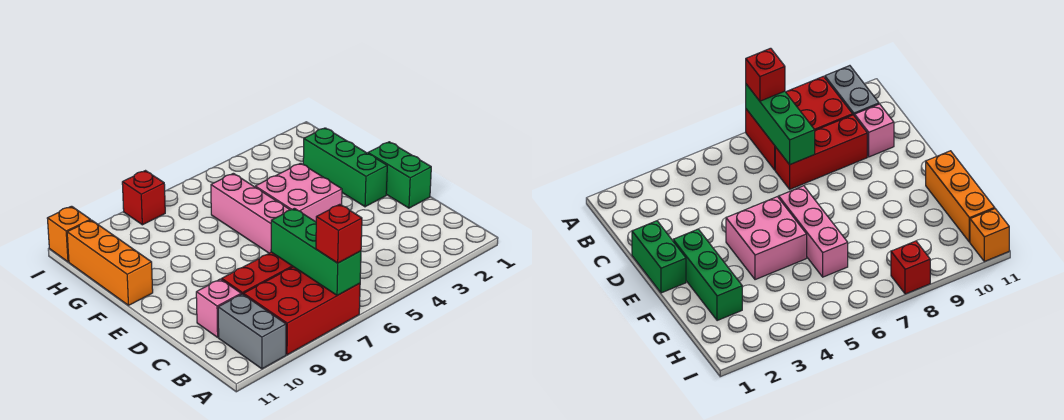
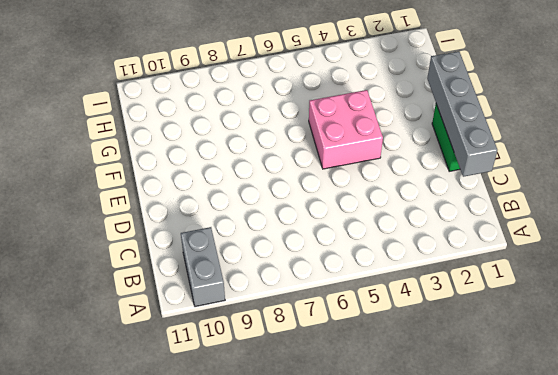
grey brick C1:F1 level 2 -> none
none -> red brick A7:B9 level 1
none -> red brick C7:C9 level 1
none -> pink brick C10 level 1

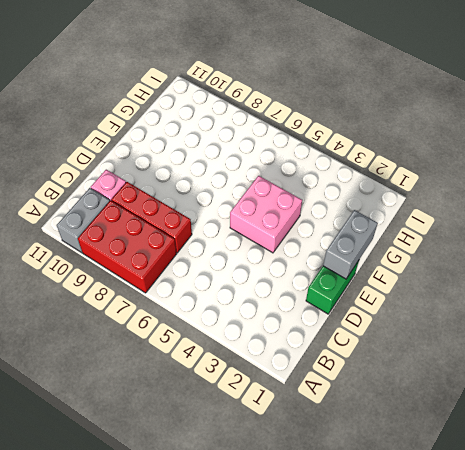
grey brick E1:F1 level 2 -> none
none -> green brick E2:G2 level 1
none -> pink brick E6:G6 level 1
none -> orange brick F11:H11 level 1

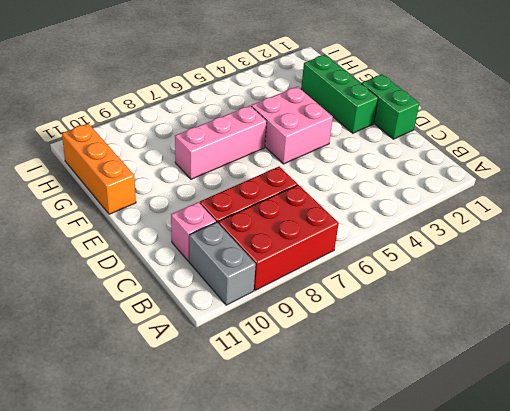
pink brick F6:F8 level 1 -> pink brick E6:G6 level 1
none -> red brick I8 level 1
none -> orange brick I11 level 1
none -> green brick A7:C7 level 2

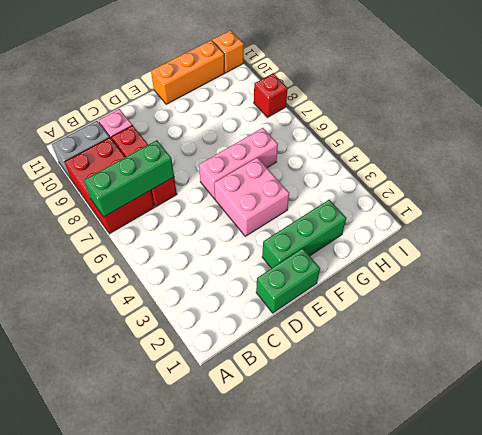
none -> red brick A7 level 3

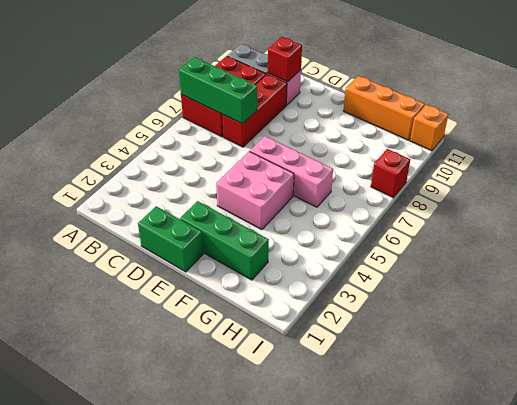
red brick C10 level 2 -> red brick A7 level 3

